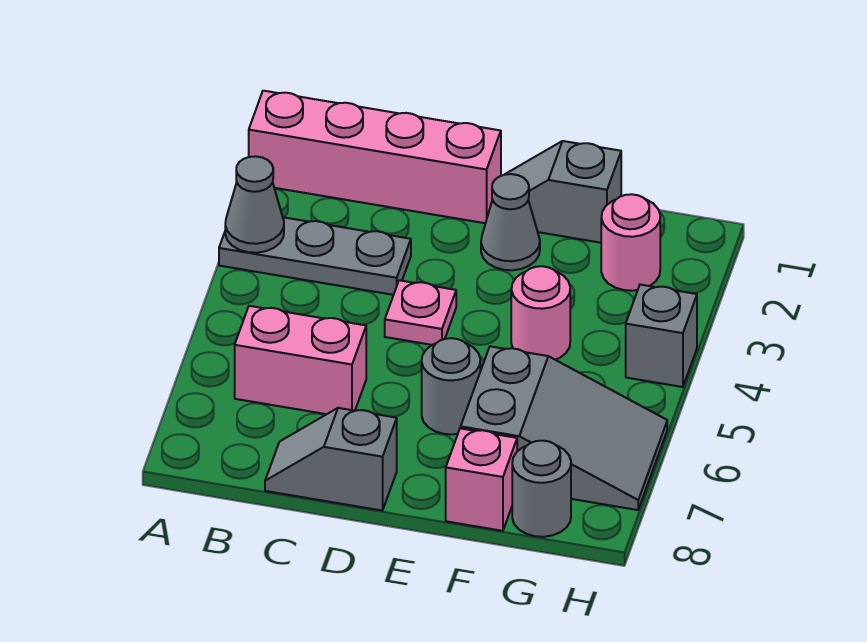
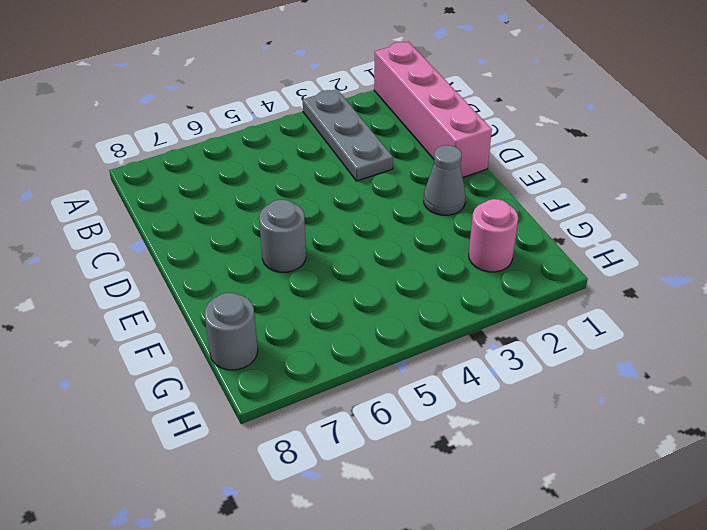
none -> pink brick B6:C6 level 1
none -> grey slope C8:D8 level 1 top D
none -> pink plate D4 level 1

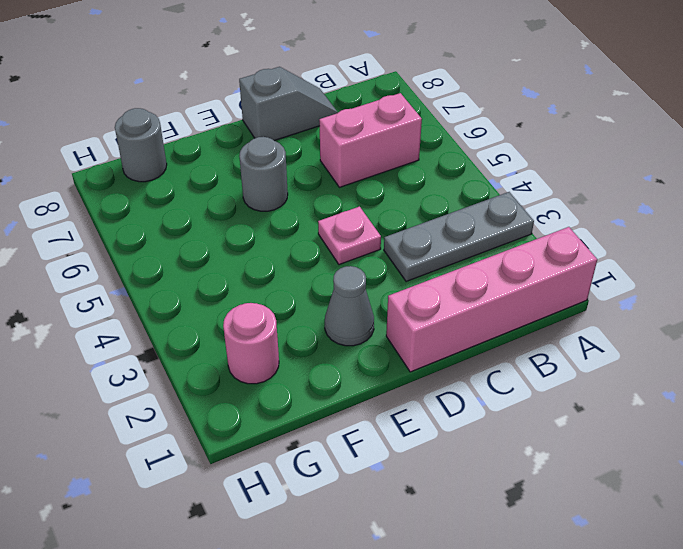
none -> grey slope E1:F1 level 1 top F
none -> pink round brick F4 level 1
none -> grey slope F6:H7 level 1 top F

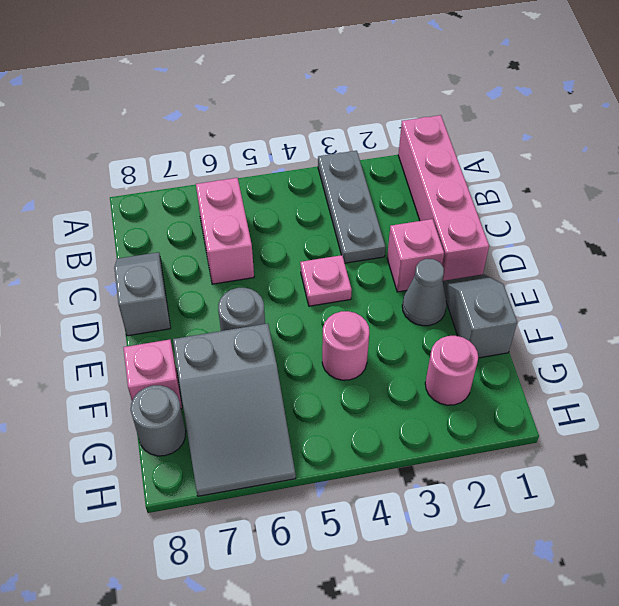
pink brick D2 level 1 -> none
none -> grey brick H4 level 1
none -> grey cone A3 level 2

